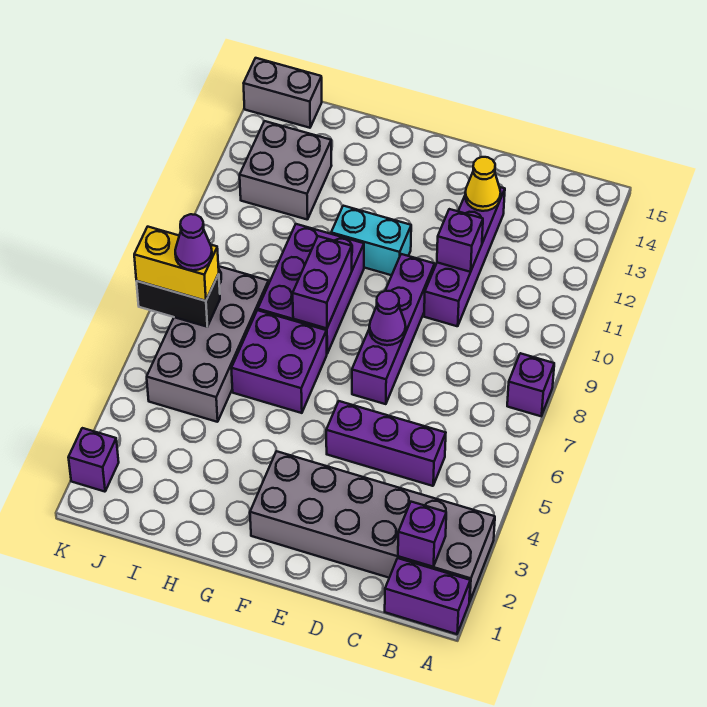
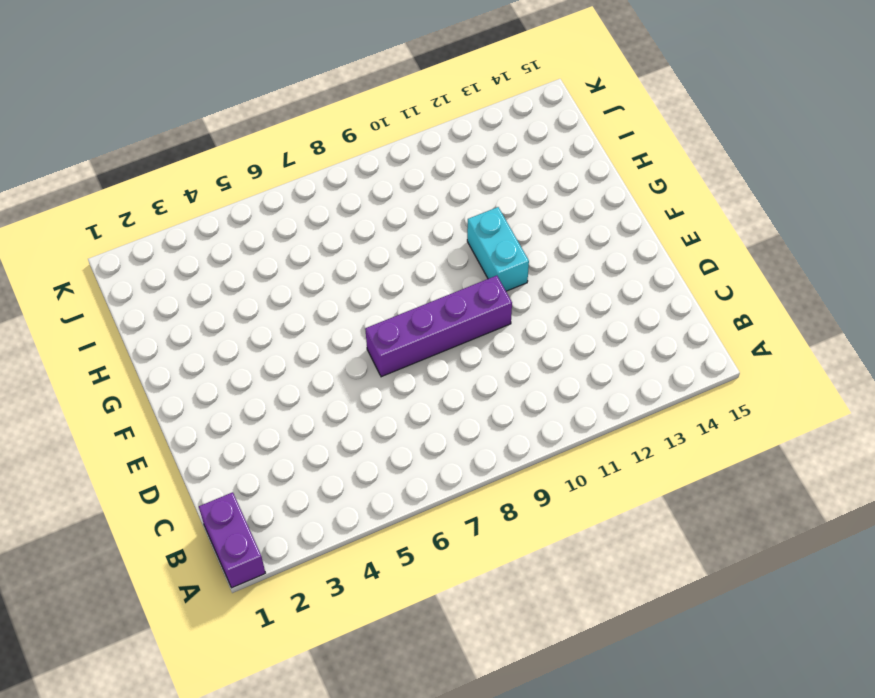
none -> grey brick A2:F3 level 1
none -> purple brick A8 level 1
none -> purple brick C5:E5 level 1

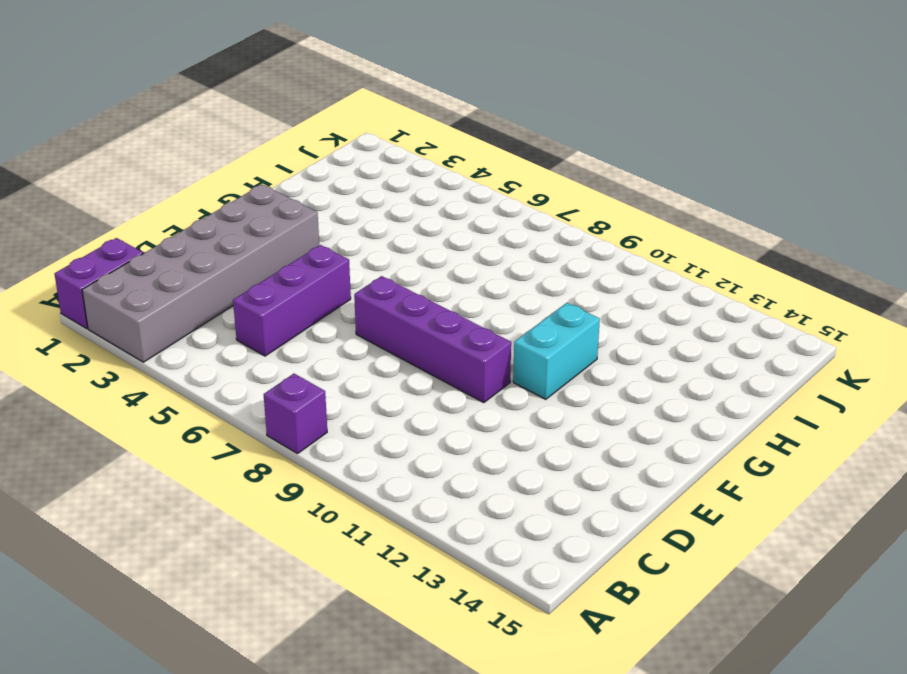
none -> purple brick D10:D13 level 1
none -> purple brick G6:H7 level 1
none -> purple brick G8:H10 level 1

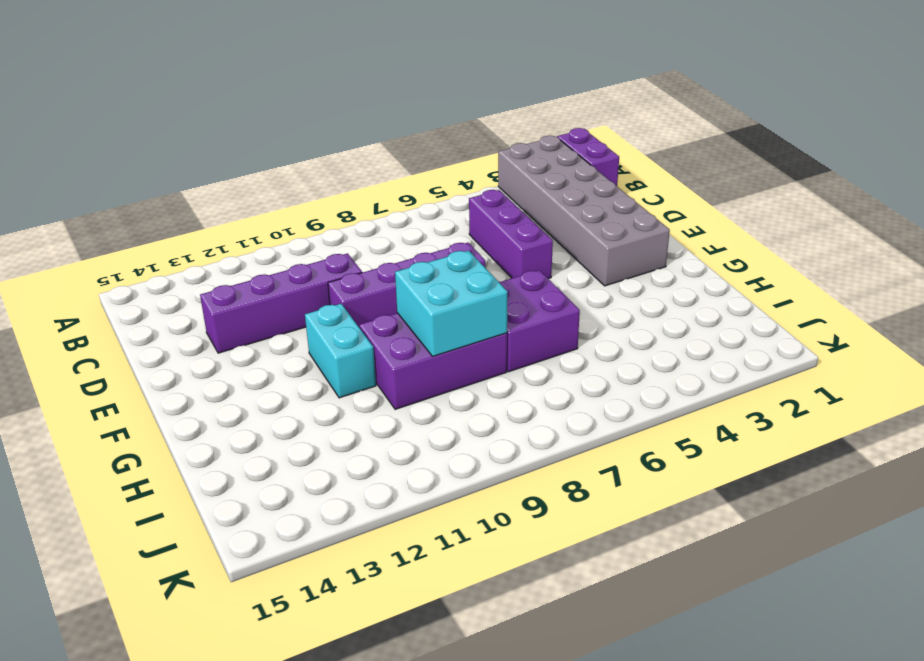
cyan brick G8:H9 level 2 -> purple brick G8:G9 level 2
none -> purple brick A8 level 1
none -> grey brick I5:J8 level 1
none -> grey brick I12:J13 level 1

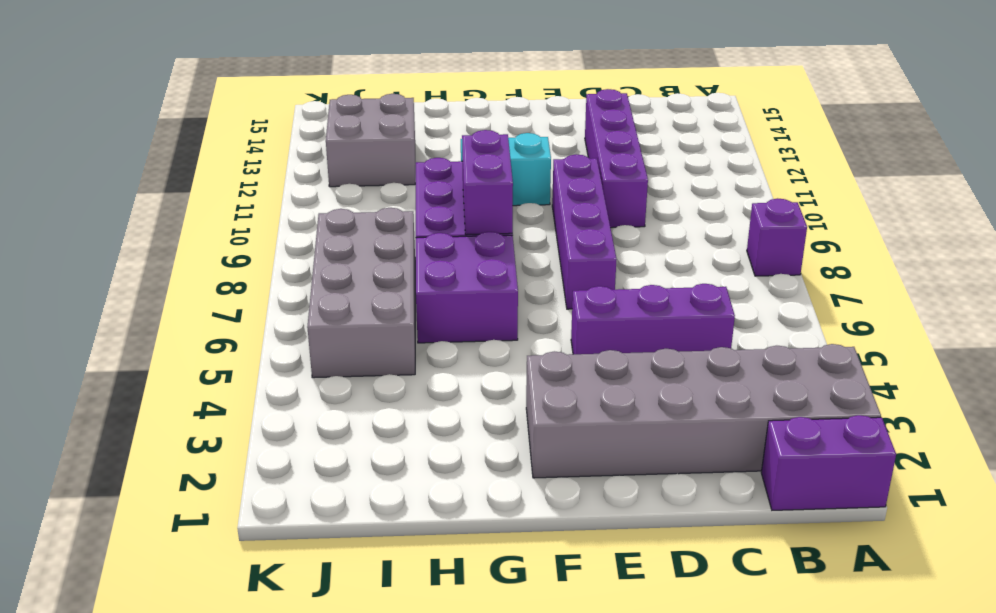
none -> grey brick J15:K15 level 1
none -> purple brick K2 level 1
none -> purple brick B2 level 2

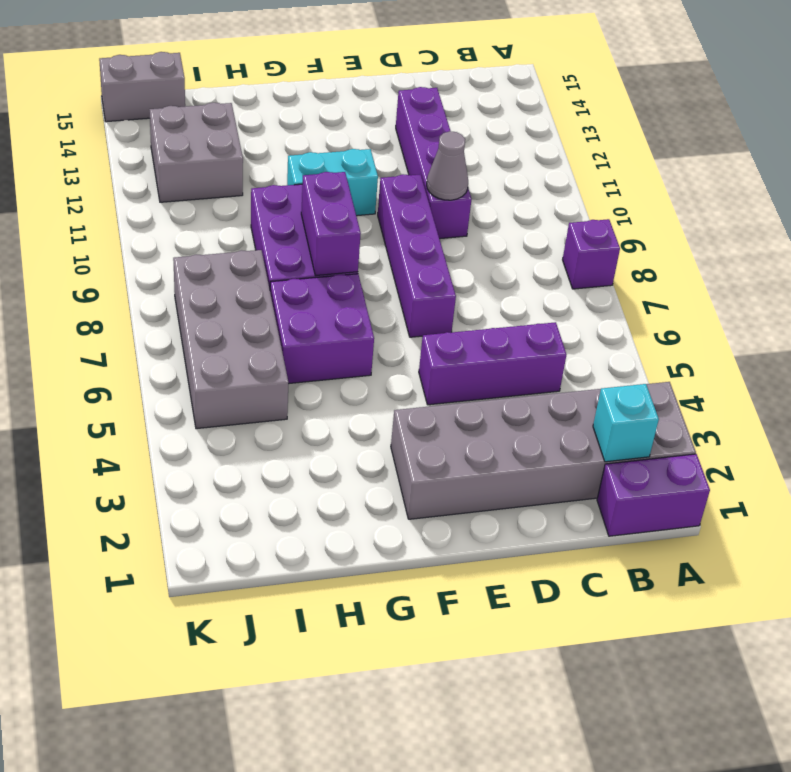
cyan brick B2 level 2 -> purple brick B2 level 2
grey cone D10 level 2 -> none
none -> purple brick K2 level 1
none -> purple brick D11 level 2
none -> yellow cone D13 level 2

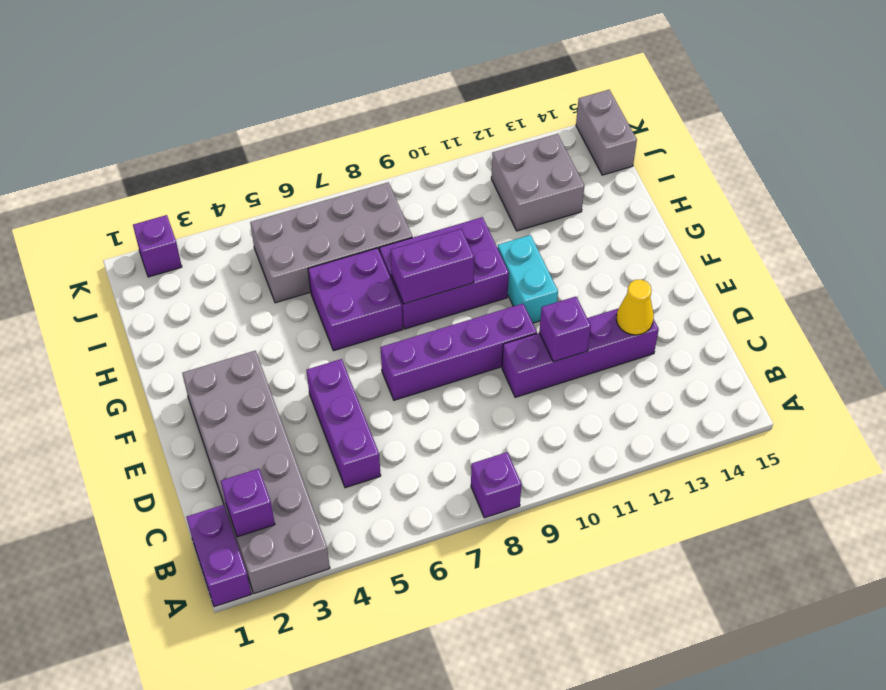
none -> purple cone E8 level 2
none -> black brick J7:K7 level 2
none -> yellow brick J7:K7 level 3

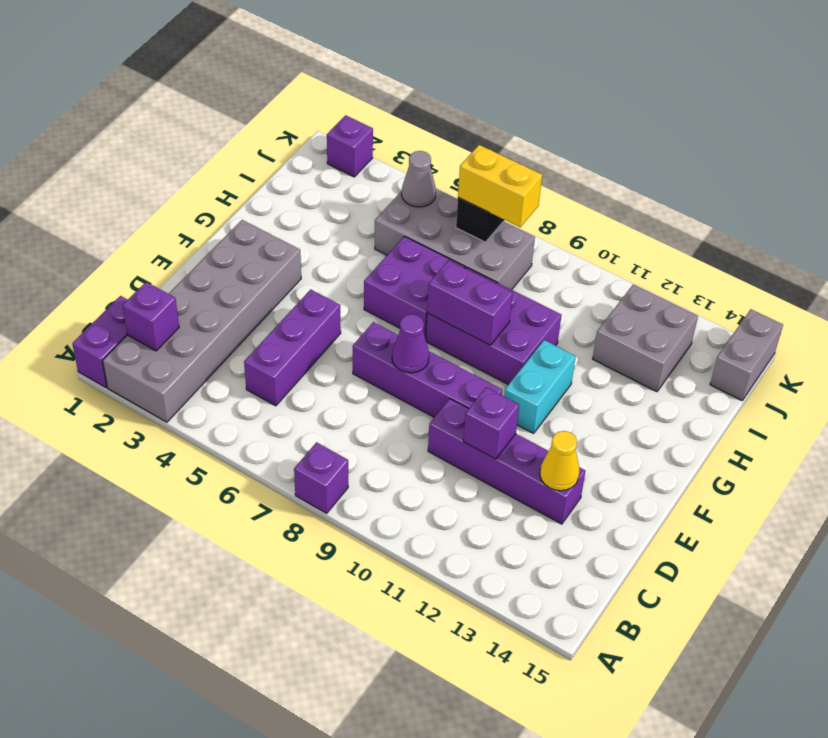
grey cone J5 level 2 -> none
yellow brick J7:J8 level 3 -> yellow brick J7:K7 level 3
none -> purple cone J7 level 4

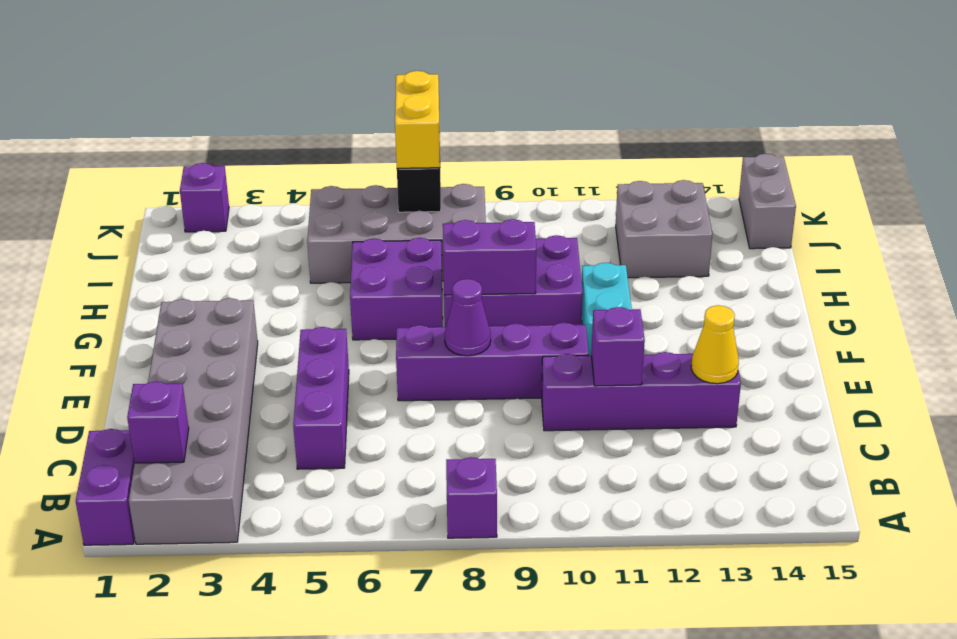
none -> purple cone J7 level 4

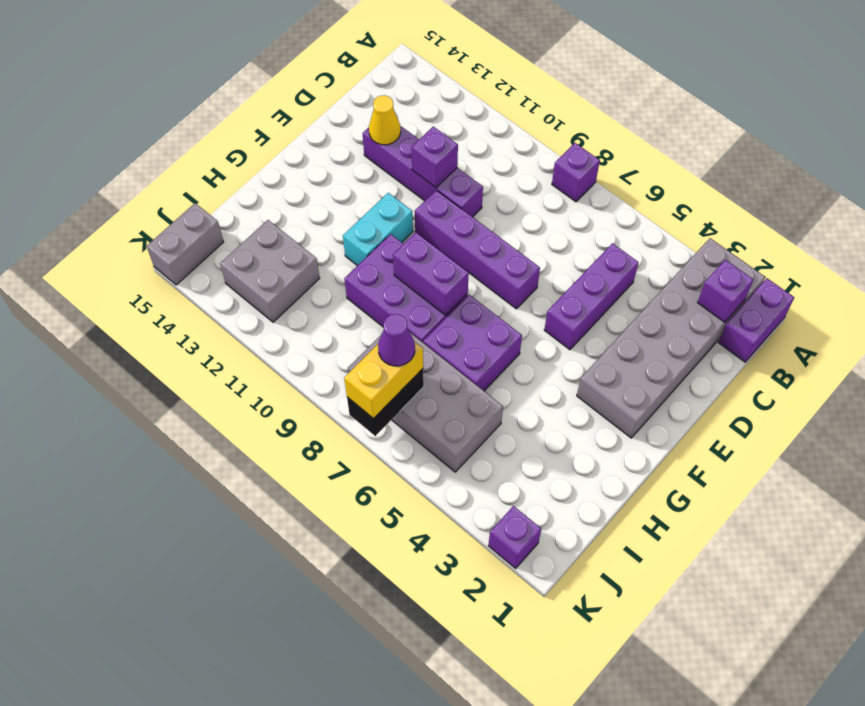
none -> purple cone E8 level 2

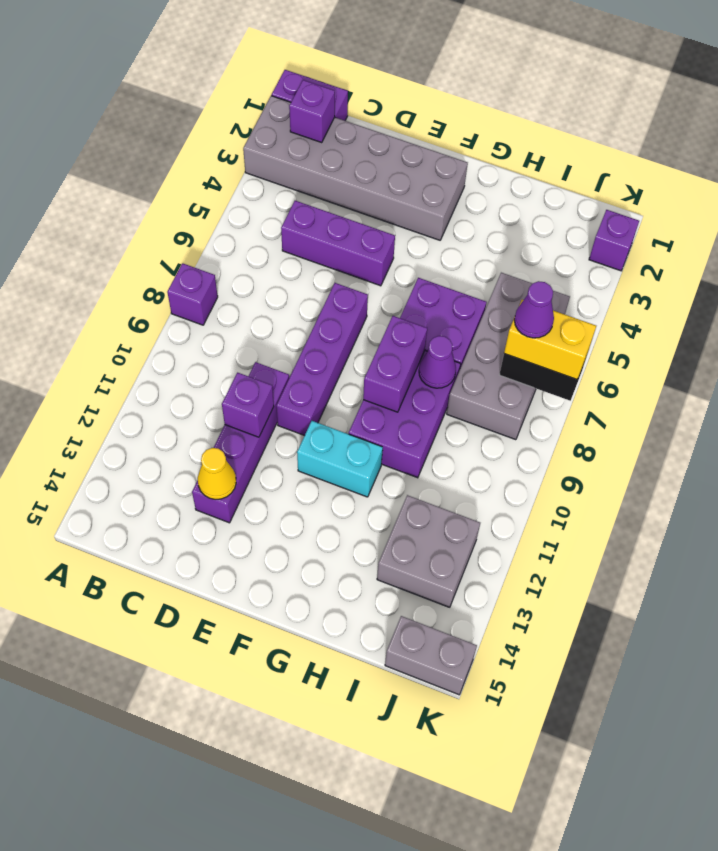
purple cone H8 level 2 -> purple cone E8 level 2

